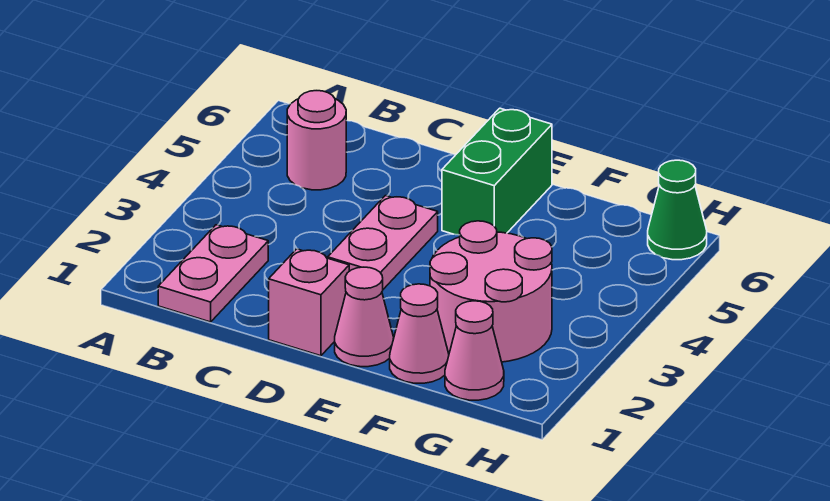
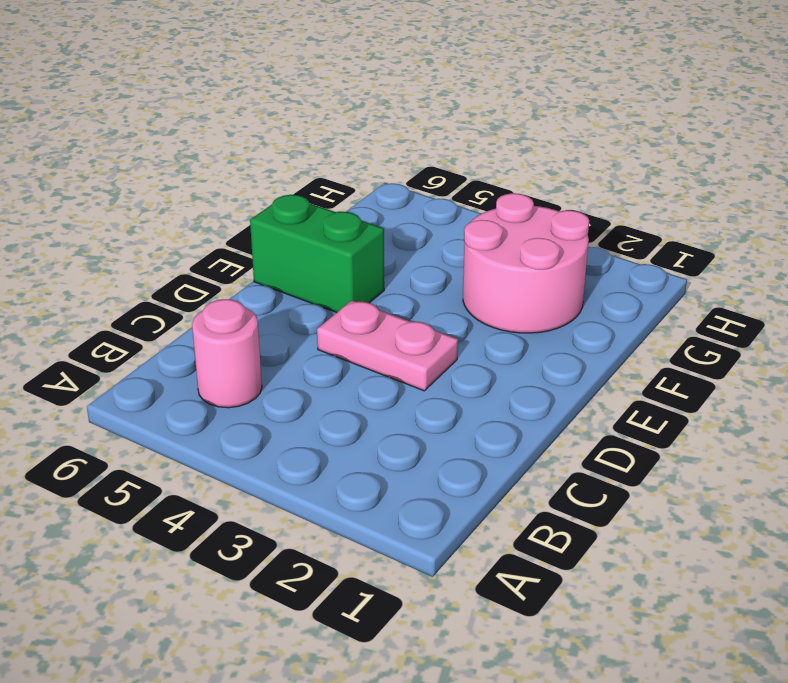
none -> pink plate B1:B2 level 1
none -> pink brick D1 level 1

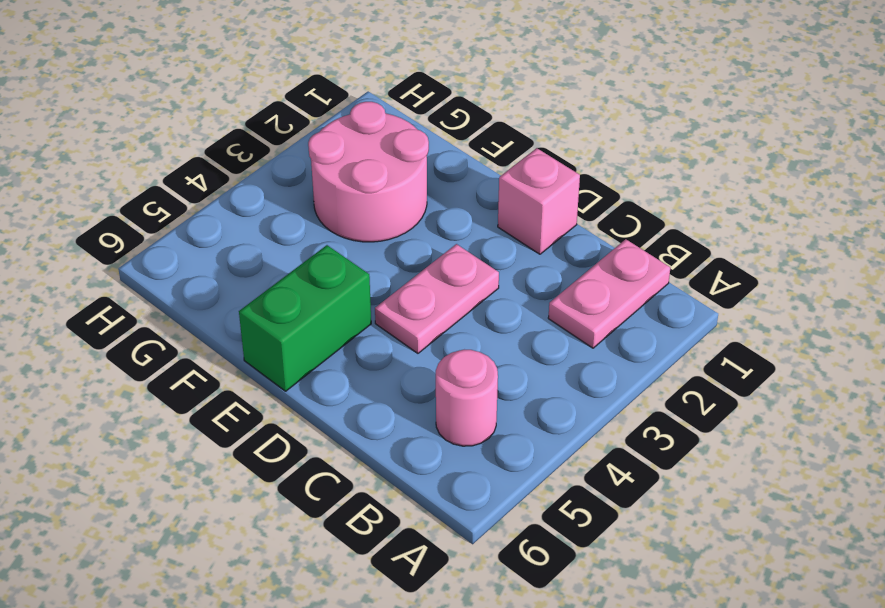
none -> pink cone E1 level 1
none -> pink cone F1 level 1

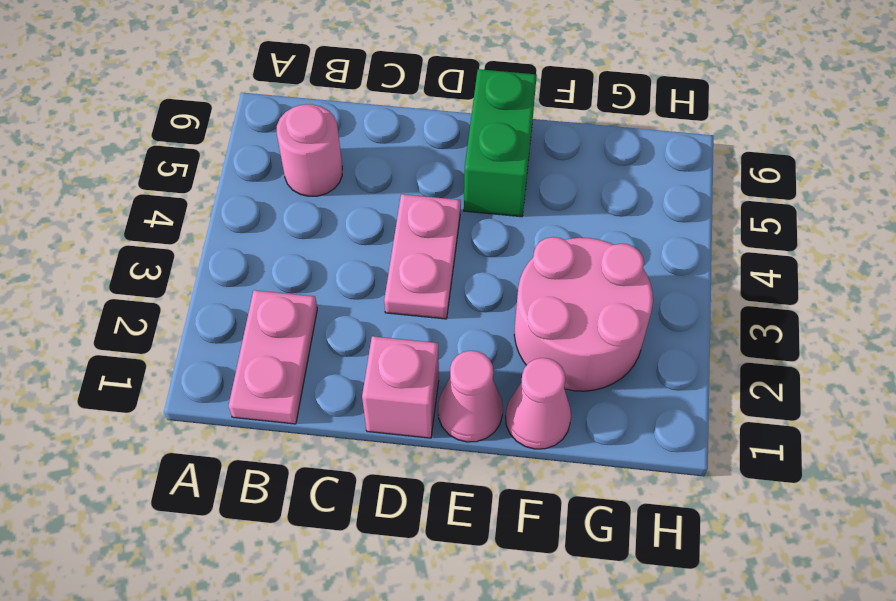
none -> pink cone G1 level 1
none -> green cone H6 level 1

